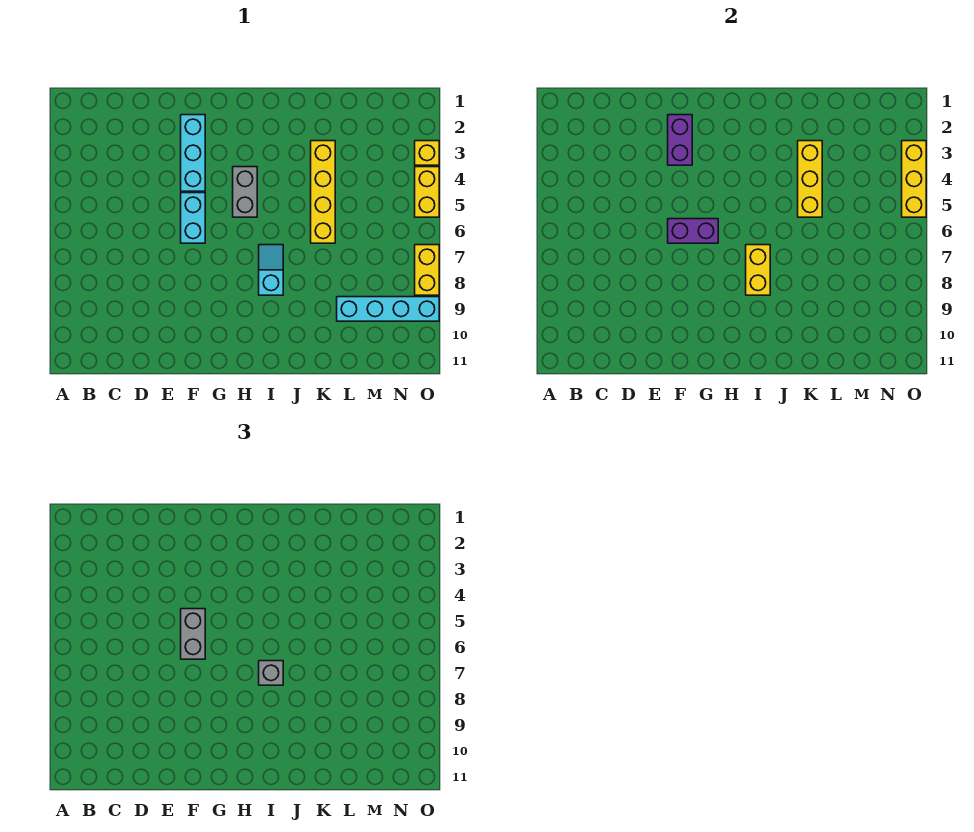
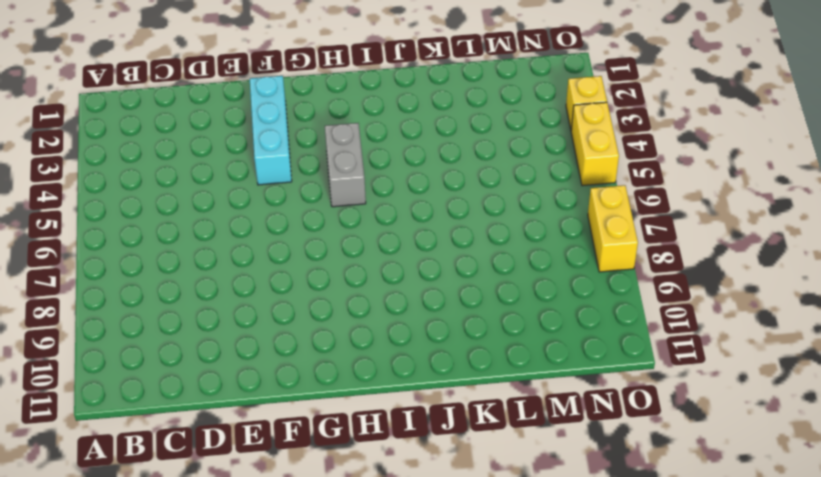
none -> cyan brick F5:F6 level 1
none -> cyan slope I7:I8 level 1 top 8
none -> yellow brick K3:K6 level 1

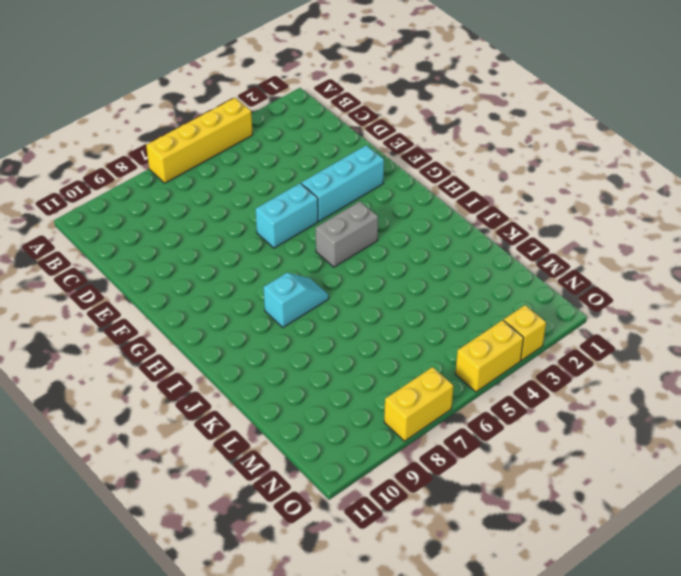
yellow brick A4:A7 level 1 -> yellow brick K3:K6 level 1
none -> cyan brick L9:O9 level 1
none -> purple brick F2:F3 level 2
none -> purple brick F6:G6 level 2

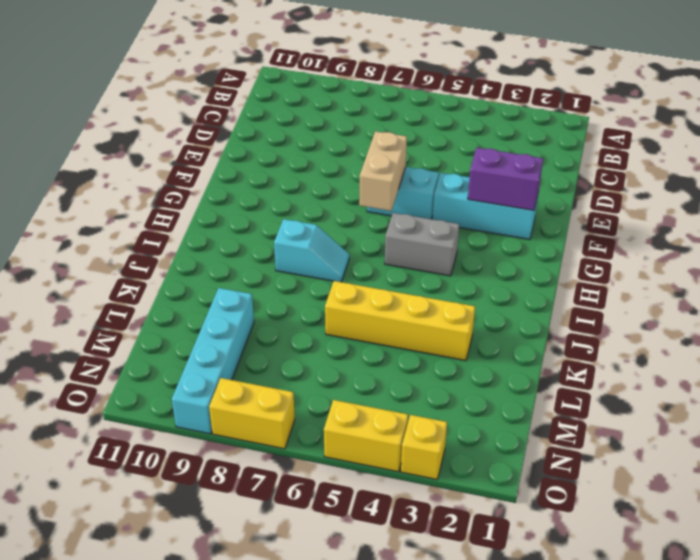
tan brick F6:G6 level 2 -> purple brick F6:G6 level 2
none -> yellow brick I7:I8 level 2
none -> yellow brick K3:K5 level 2
none -> yellow brick O3:O5 level 2

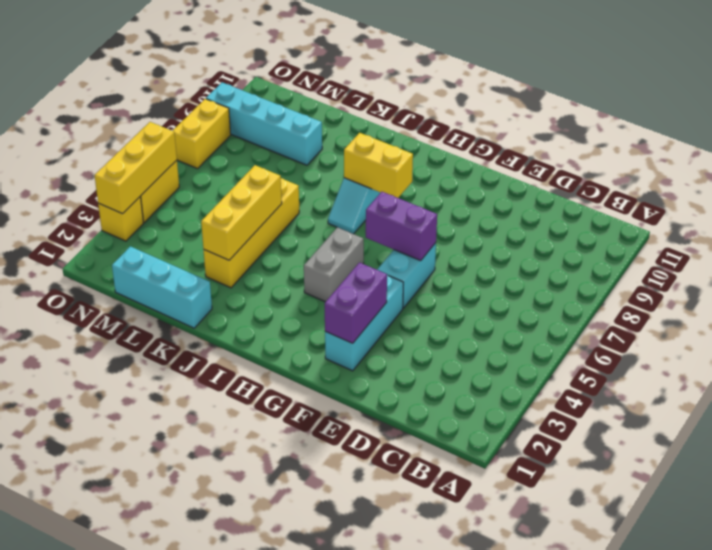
yellow brick H8:I8 level 2 -> yellow brick I7:I8 level 2
cyan brick K1:M1 level 1 -> none
none -> grey brick F5:F6 level 3
none -> grey brick I7 level 3

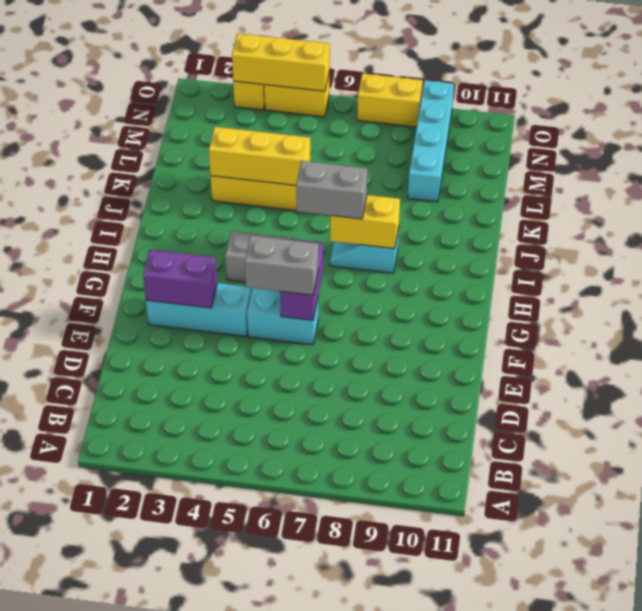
grey brick I6:I7 level 3 -> grey brick I7 level 3

